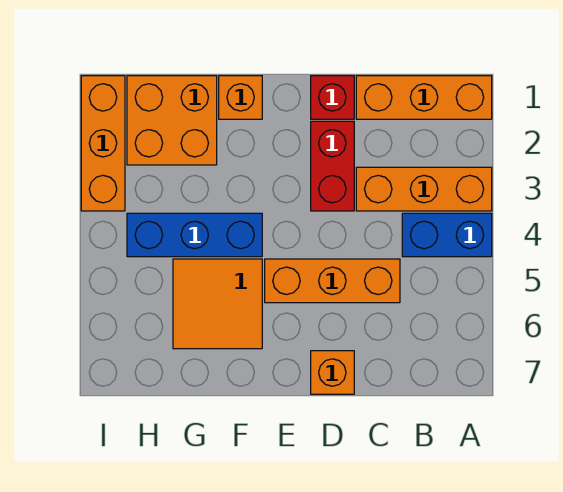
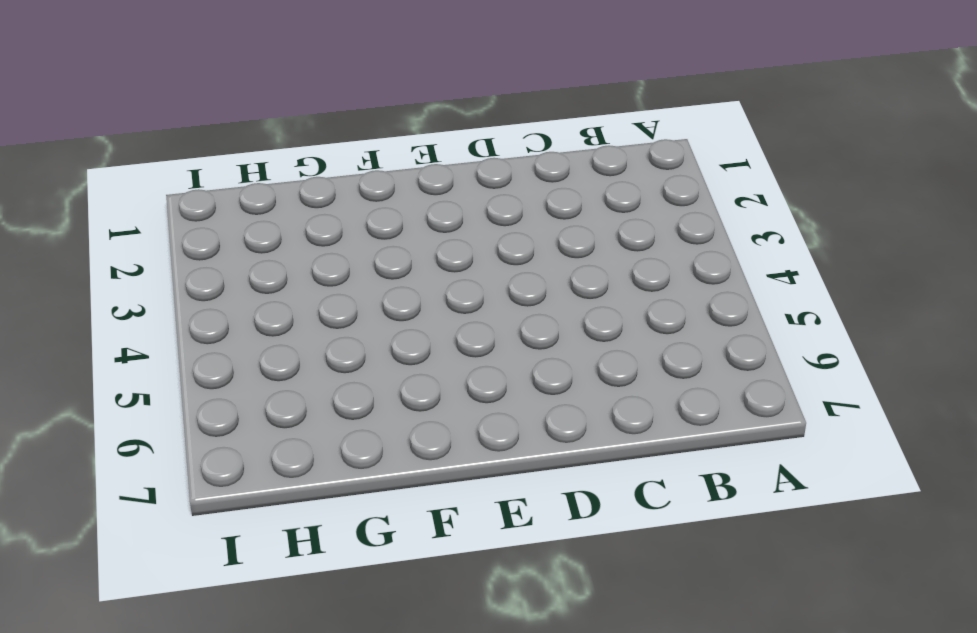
none -> orange brick A1:C1 level 1
none -> orange brick A3:C3 level 1
none -> blue brick A4:B4 level 1

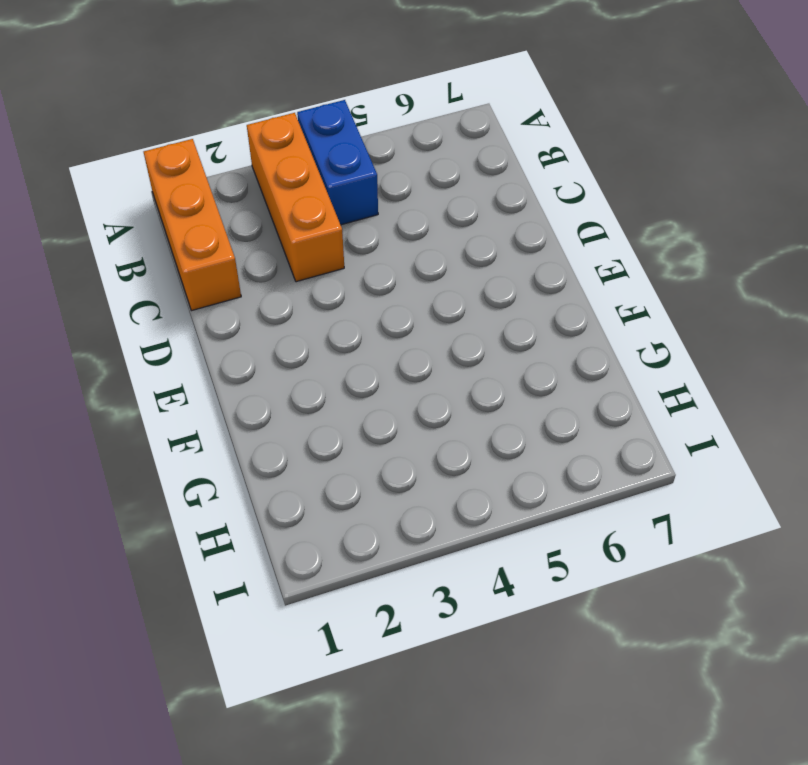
none -> orange brick C5:E5 level 1
none -> red brick D1 level 1
none -> red brick D2:D3 level 1

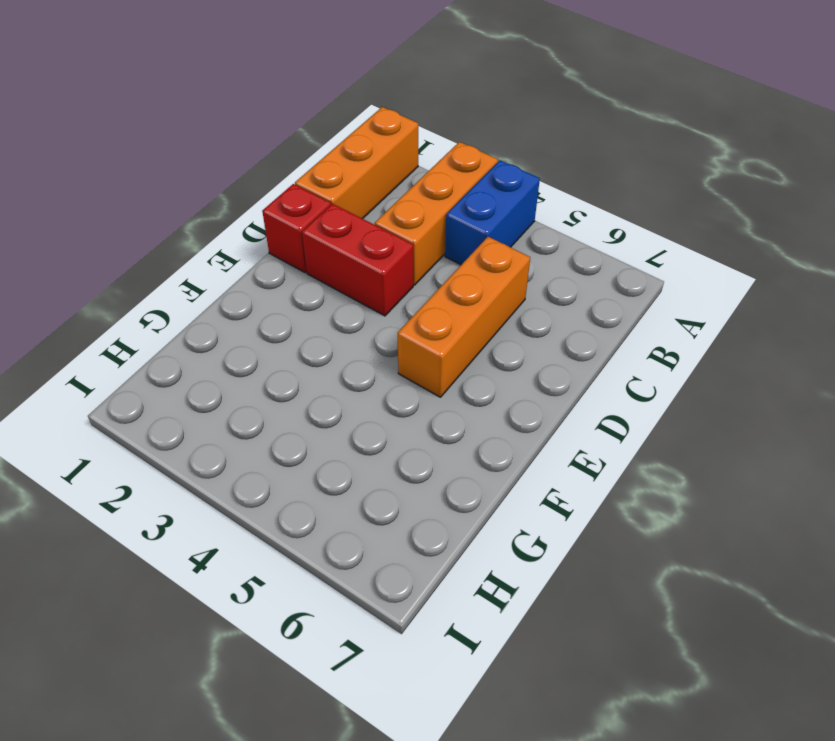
none -> orange brick D7 level 1
none -> orange brick F1 level 1
none -> blue brick F4:H4 level 1

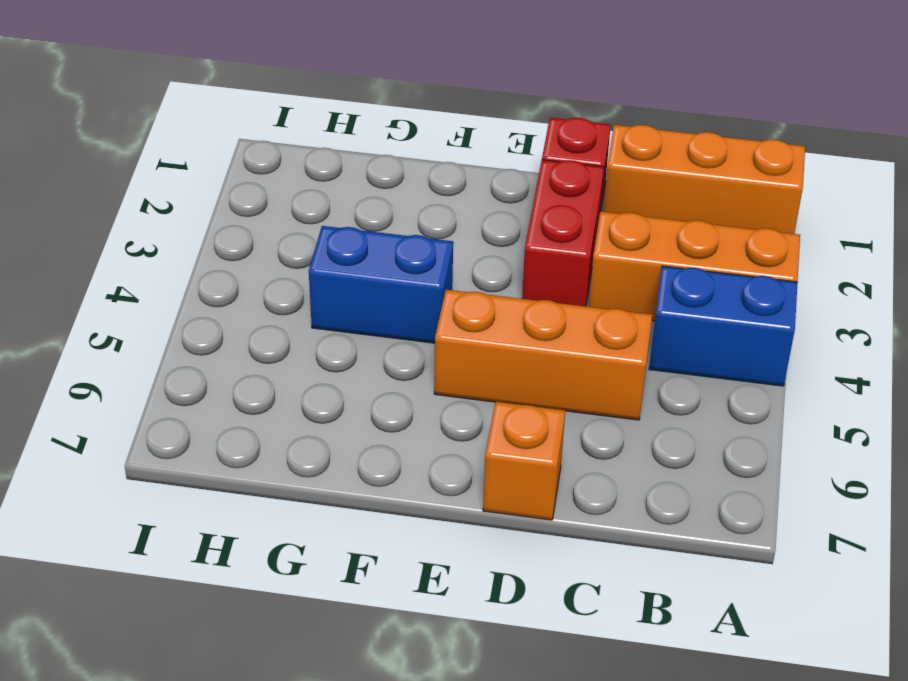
blue brick F4:G4 level 1 -> blue brick F4:H4 level 1
none -> orange brick F1 level 1
none -> orange tile F5:G6 level 1
none -> orange brick G1:H2 level 1

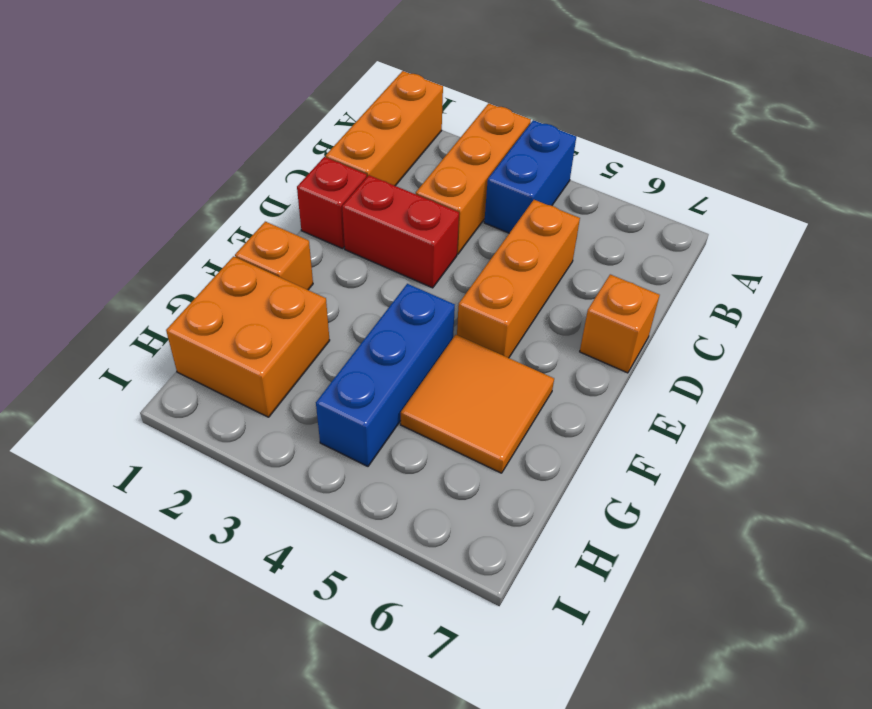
none -> orange brick I1:I3 level 1

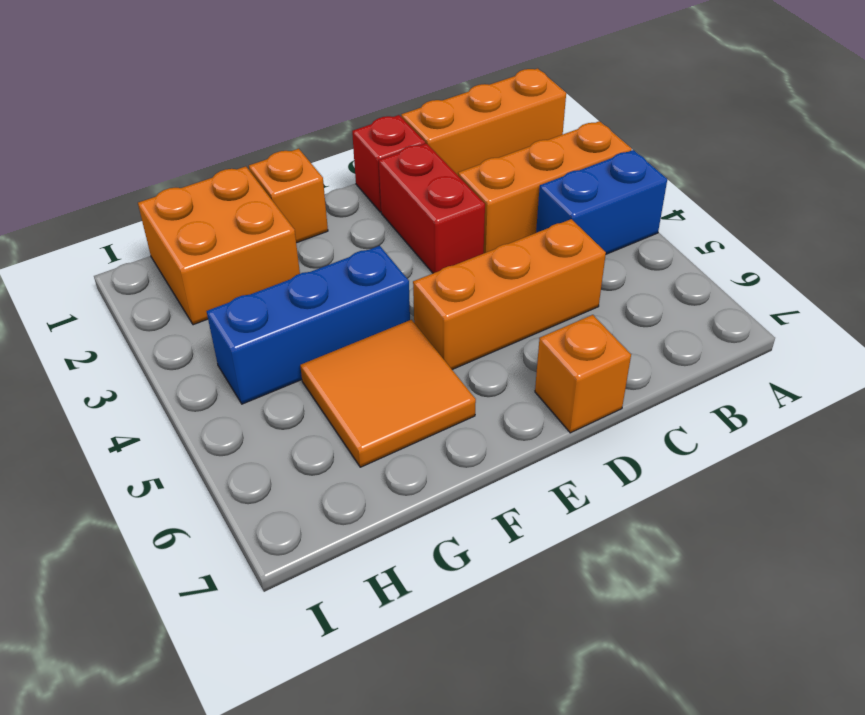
none -> orange brick I1:I3 level 1

